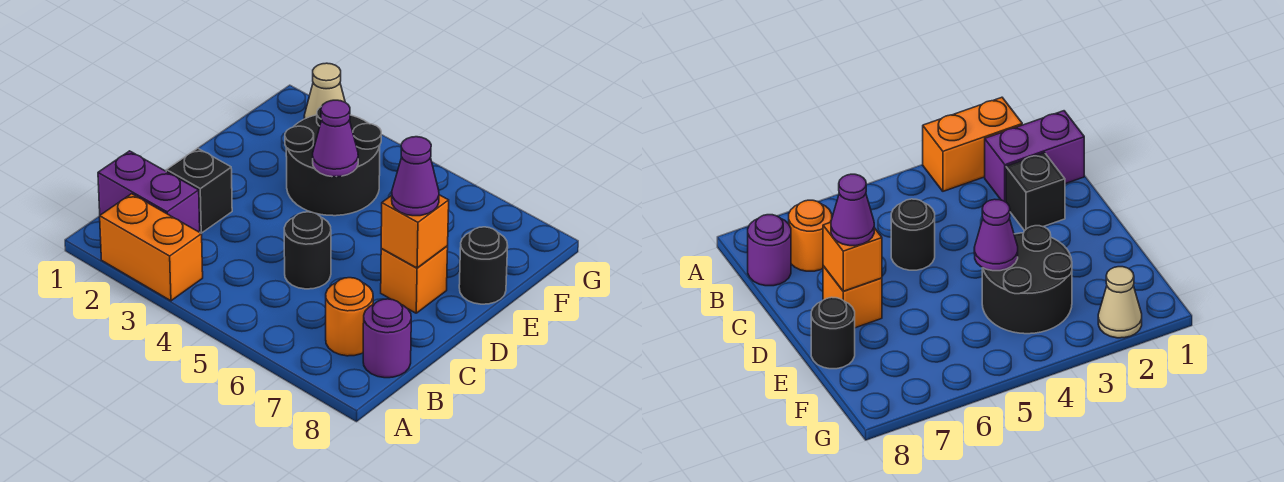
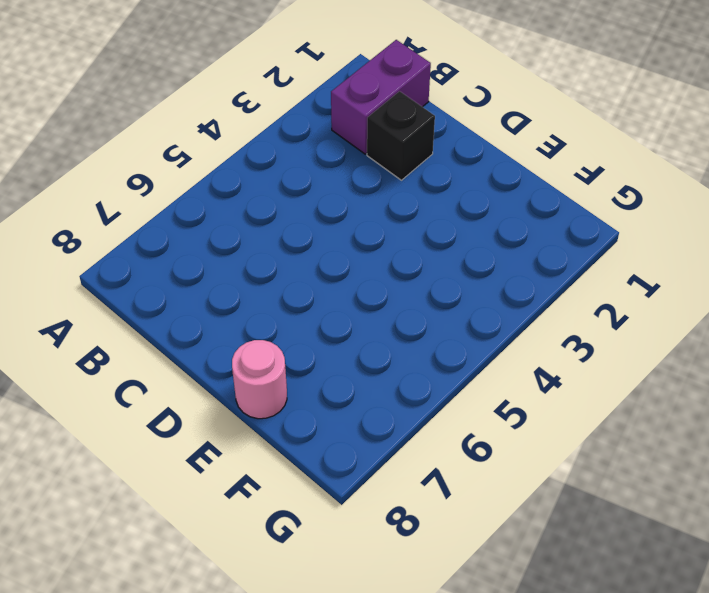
pink round brick E8 level 1 -> black round brick E8 level 1
none -> orange brick A2:A3 level 1
none -> orange round brick B7 level 1
none -> purple round brick B8 level 1

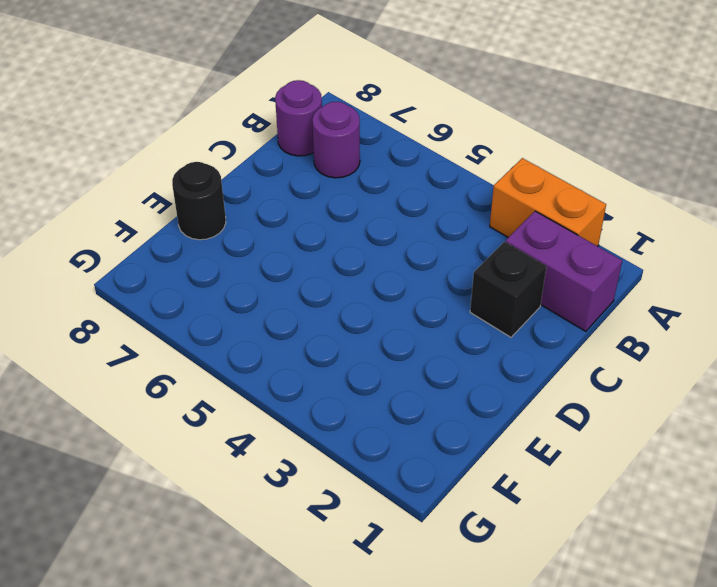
purple round brick B7 level 1 -> orange round brick B7 level 1
none -> black round brick C5 level 1
none -> orange brick D7 level 1
none -> black round brick E3:F4 level 1

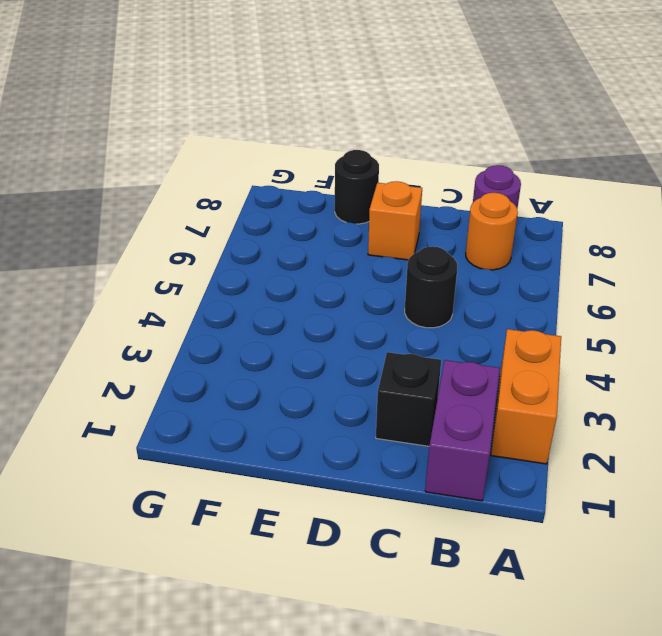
none -> black round brick E3:F4 level 1
none -> tan cone G2 level 1
none -> orange brick D7 level 2

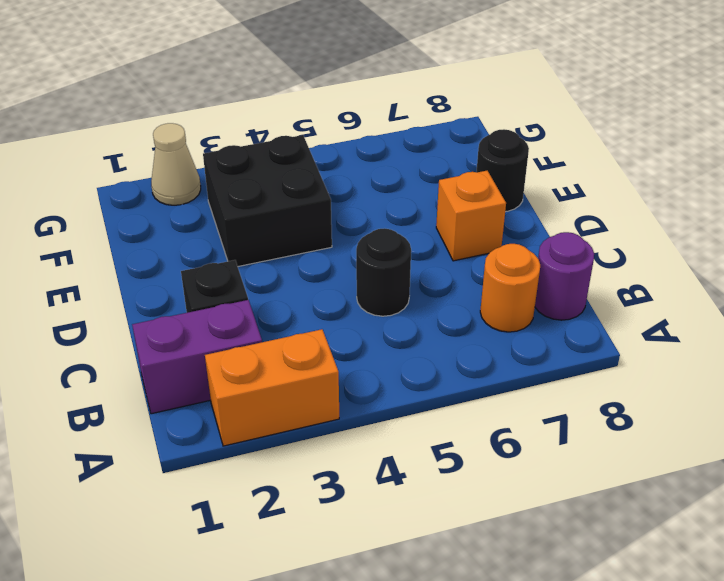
black brick E3:F4 level 1 -> black round brick E3:F4 level 1
none -> orange brick D7 level 2
none -> purple cone E4 level 2
none -> purple cone D7 level 3

